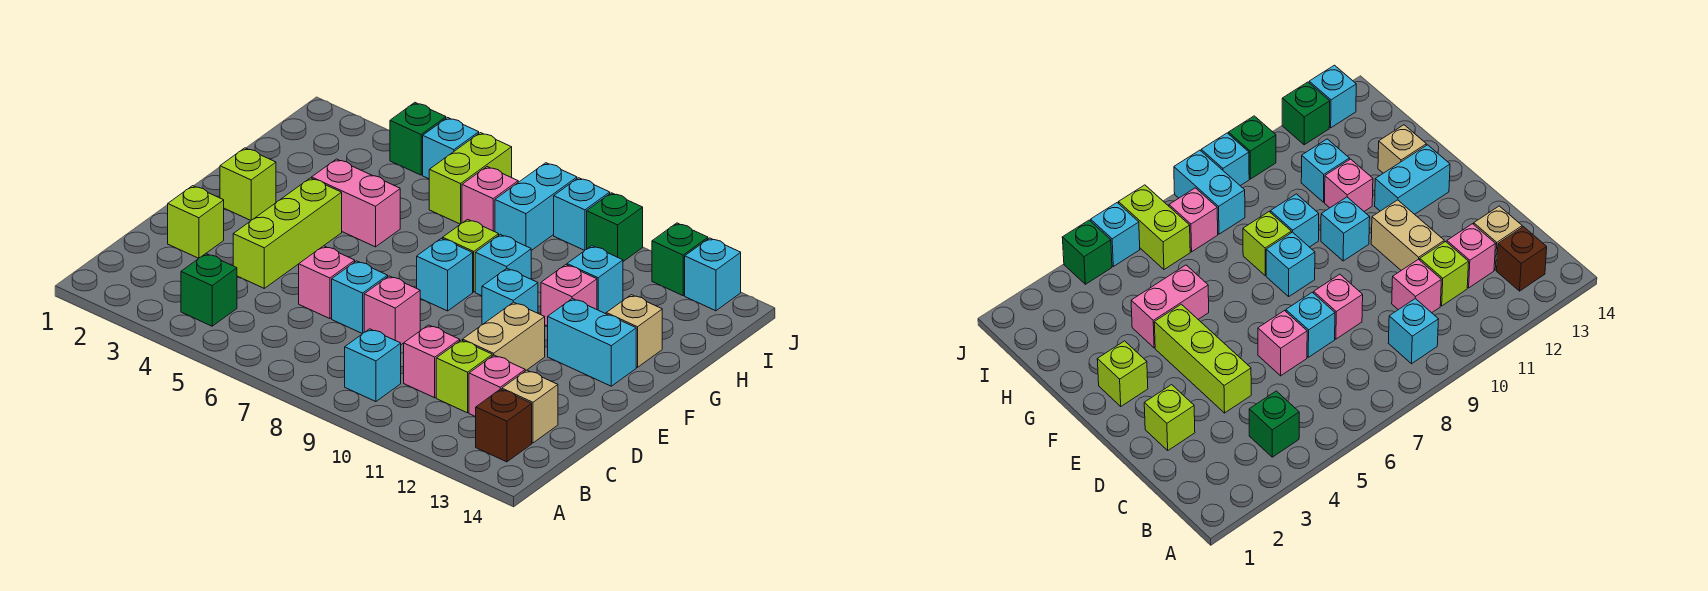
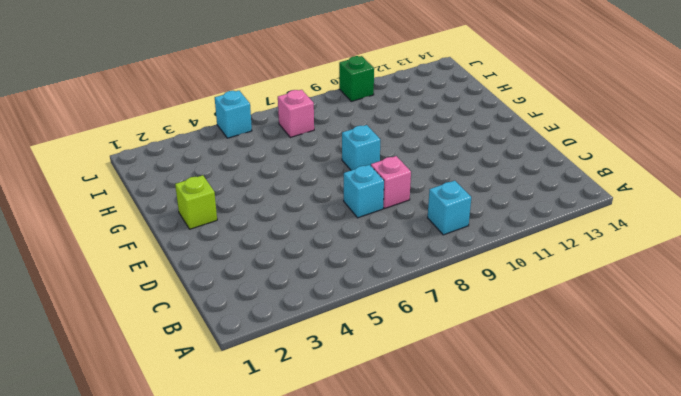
none -> green brick B4 level 1
none -> brown brick B13 level 1
none -> pink brick C10 level 1
none -> lime brick C11 level 1

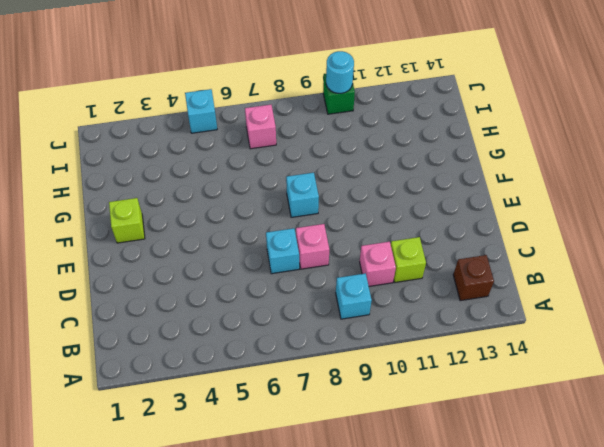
cyan round brick J10 level 2 -> none
none -> green brick B4 level 1
none -> pink brick C12 level 1
none -> tan brick C13 level 1
none -> lime brick D2 level 1

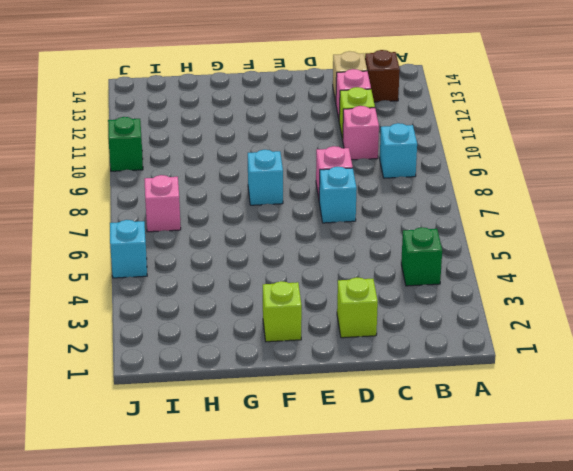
none -> lime brick D4:F4 level 1
none -> pink brick D6 level 1
none -> tan brick D11:E11 level 1
none -> cyan brick F10 level 1

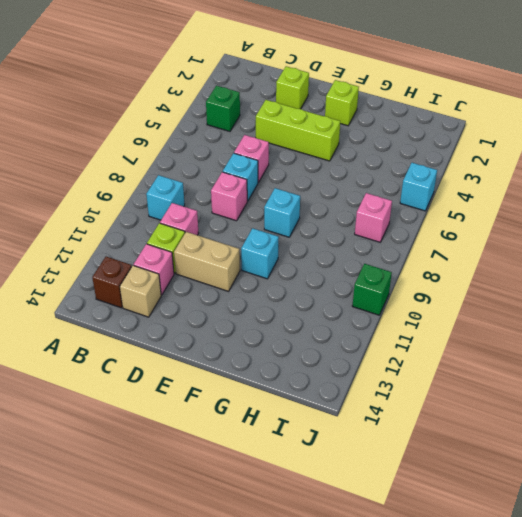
none -> cyan brick F12:F13 level 1
none -> pink brick G4:G5 level 1
none -> lime brick G8 level 1
none -> cyan brick G9 level 1

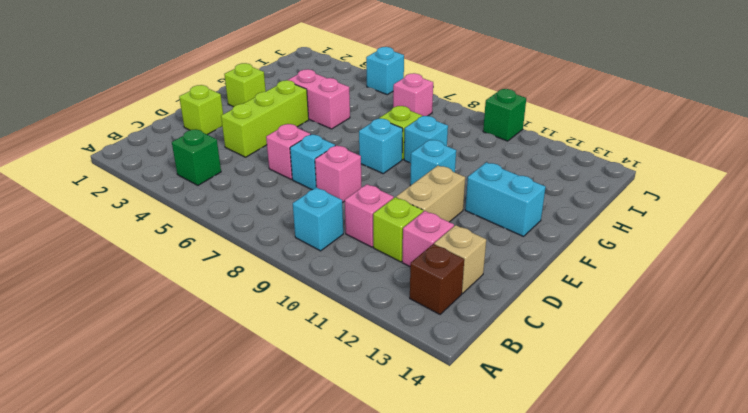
none -> pink brick G11 level 1
none -> tan brick G13 level 1
none -> cyan brick H11 level 1
none -> lime brick I6:J6 level 1

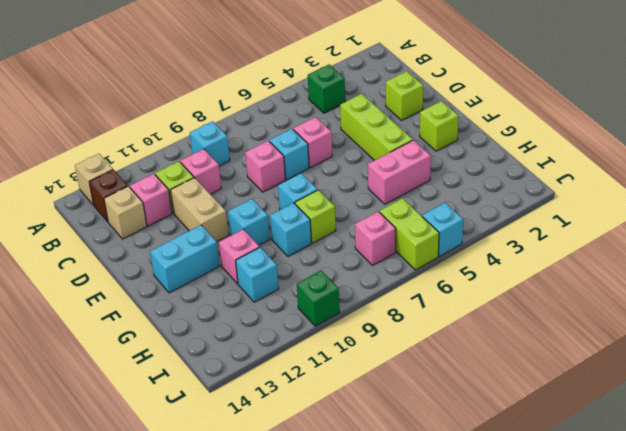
tan brick A13 level 1 -> tan brick G13 level 1
none -> cyan brick I8:J8 level 1
none -> green brick J4 level 1
none -> cyan brick J9 level 1
none -> green brick J12 level 1

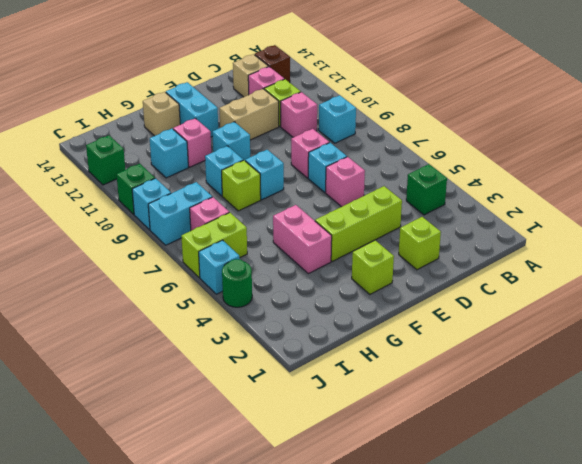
green round brick J4 level 1 -> green brick J4 level 1
none -> cyan brick J13 level 1

